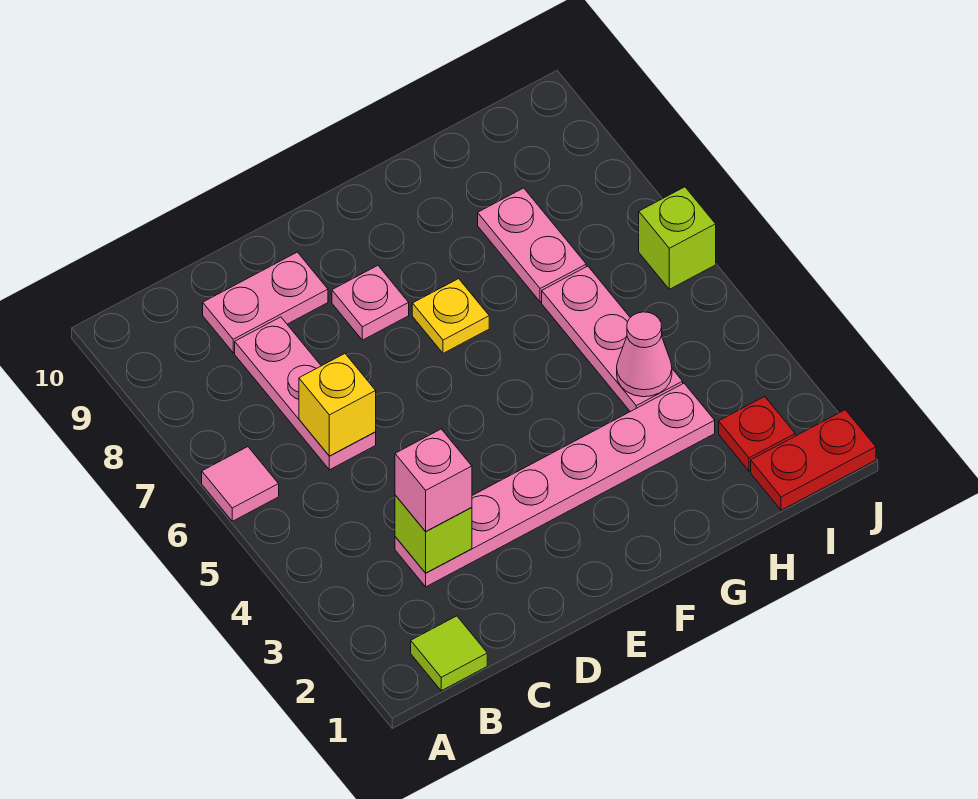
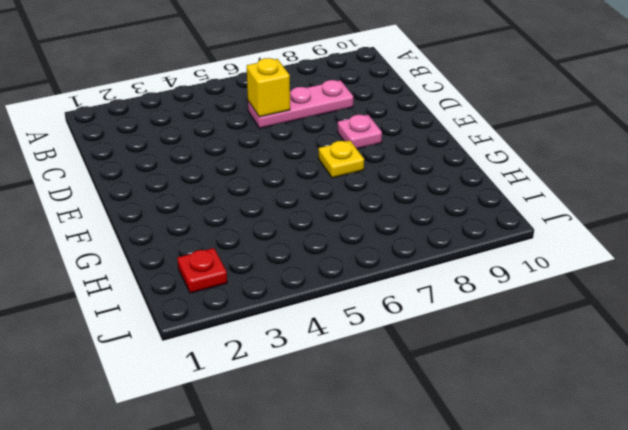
none -> pink tile A6 level 1
none -> lime tile B1 level 1
none -> pink plate C3:H3 level 1

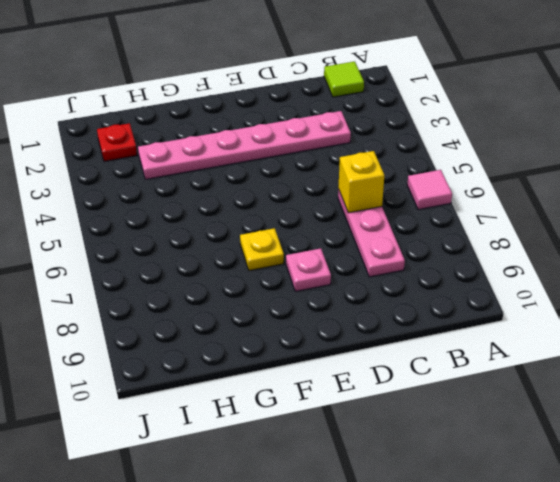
none -> pink plate C9:D9 level 1
none -> pink plate H4:H6 level 1
none -> pink plate H7:H8 level 1

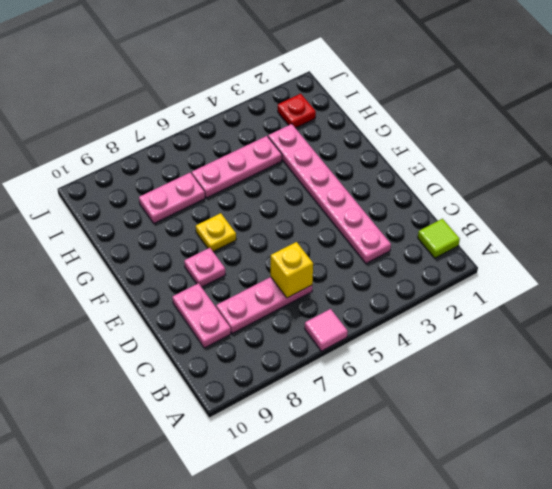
none -> red plate I1:J1 level 1
none -> lime brick J6 level 1
none -> lime brick C3 level 2

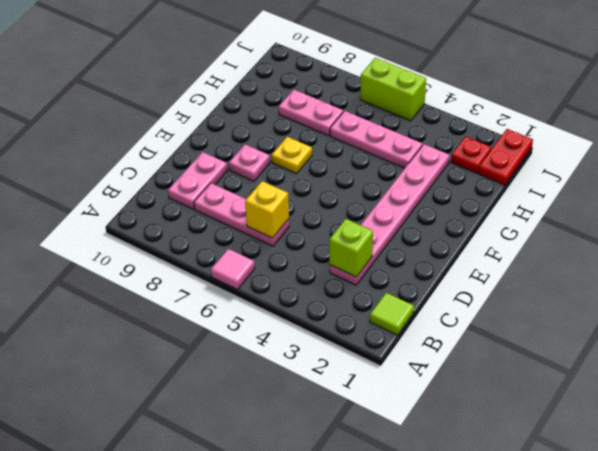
lime brick J5:J6 level 1 -> lime brick J6 level 1
none -> pink cone H4 level 2
none -> pink brick C3 level 3

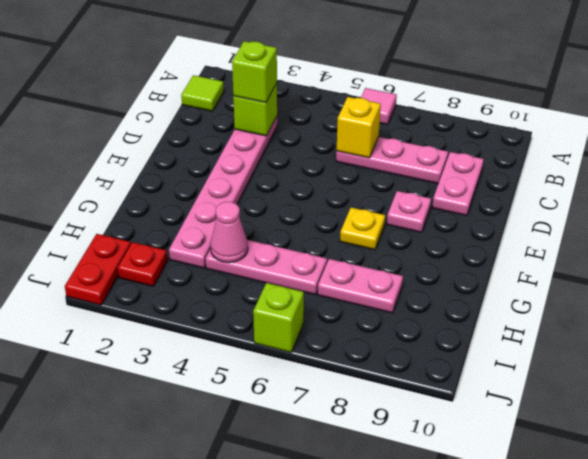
lime brick C3 level 3 -> pink brick C3 level 3

